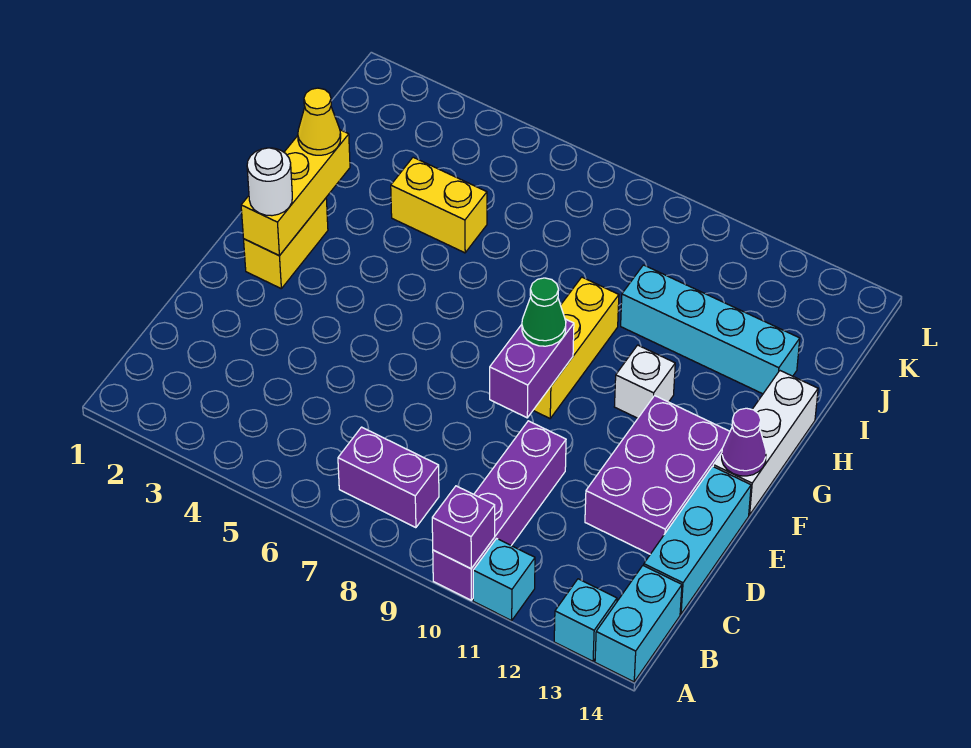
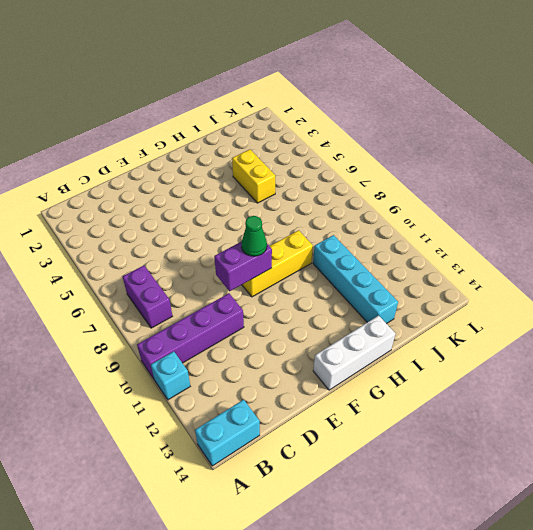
none -> cyan brick A13 level 1
none -> cyan brick C14:E14 level 1
none -> purple brick D12:F13 level 1

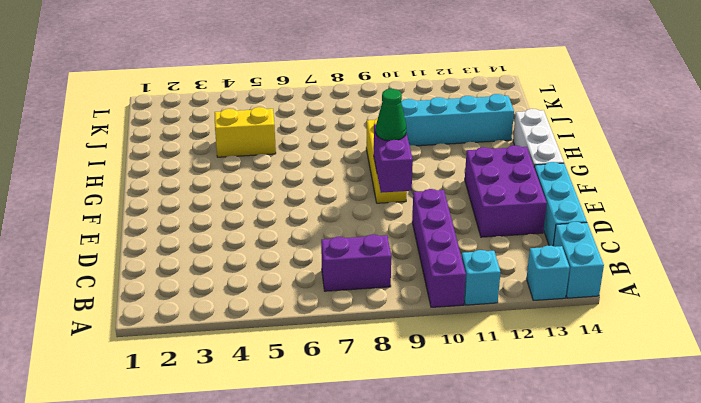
none -> yellow brick F2:G2 level 1
none -> white brick G11 level 1
none -> purple brick A10 level 2

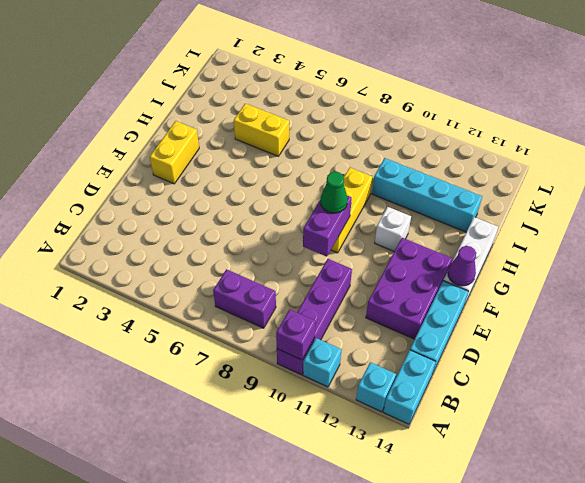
none -> yellow brick F2:H2 level 2
none -> white round brick F2 level 3
none -> yellow cone H2 level 3

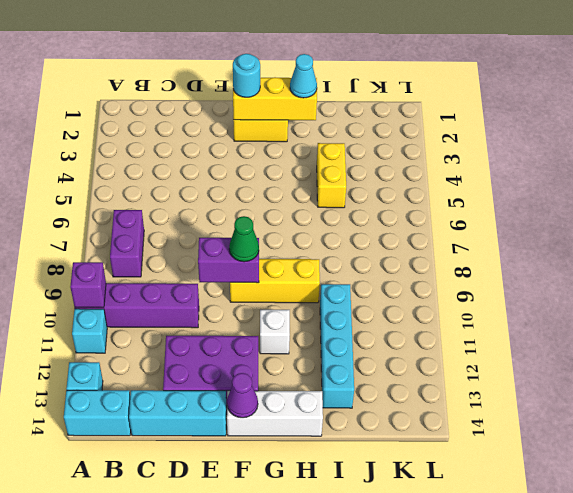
cyan round brick F2 level 3 -> white round brick F2 level 3
cyan cone H2 level 3 -> yellow cone H2 level 3

